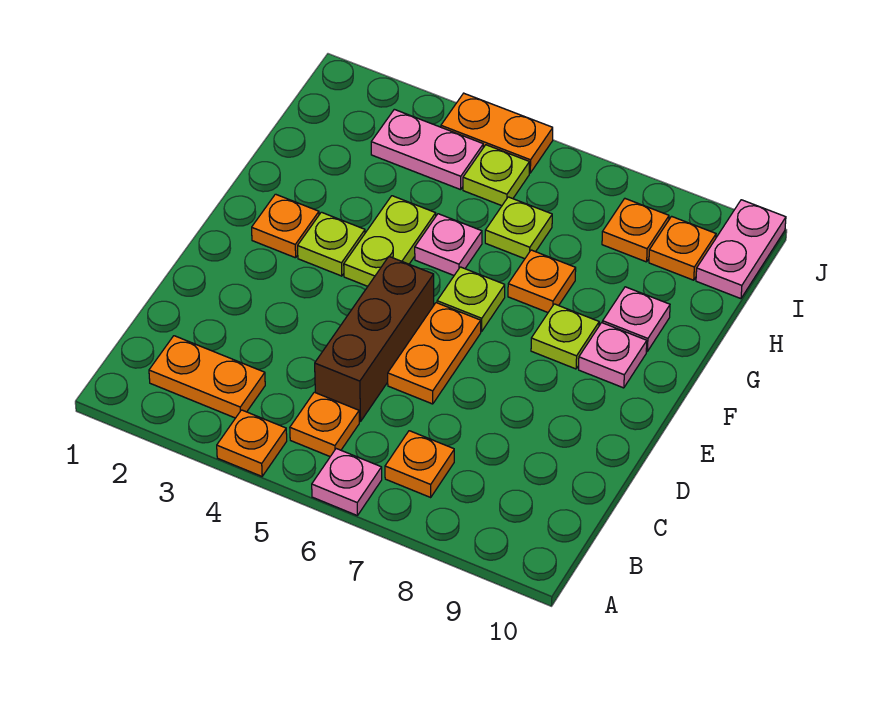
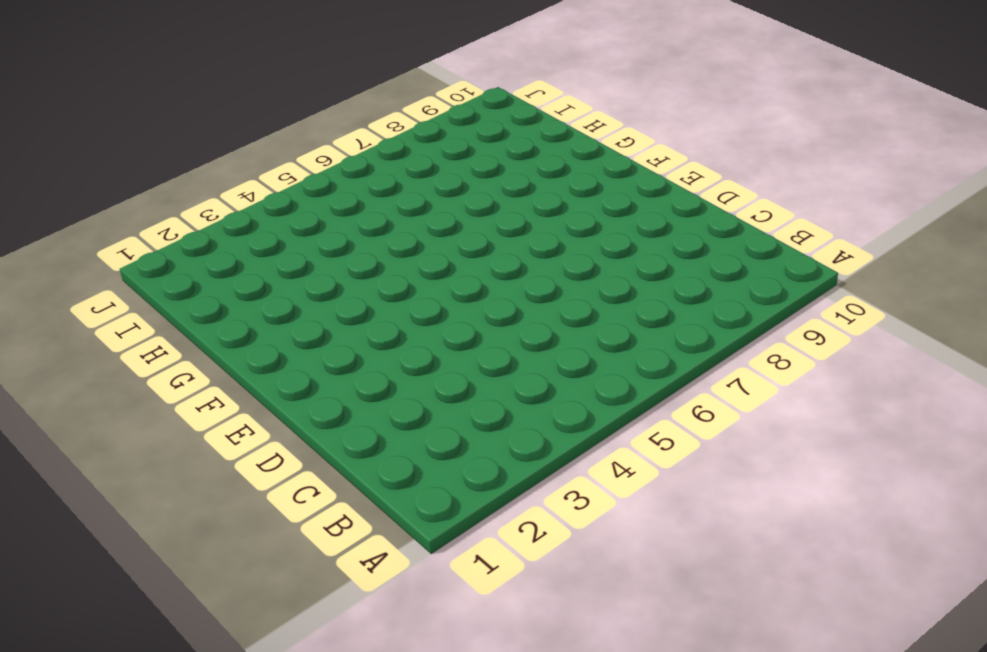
none -> orange plate A4 level 1
none -> pink plate A6 level 1
none -> orange plate B2:B3 level 1

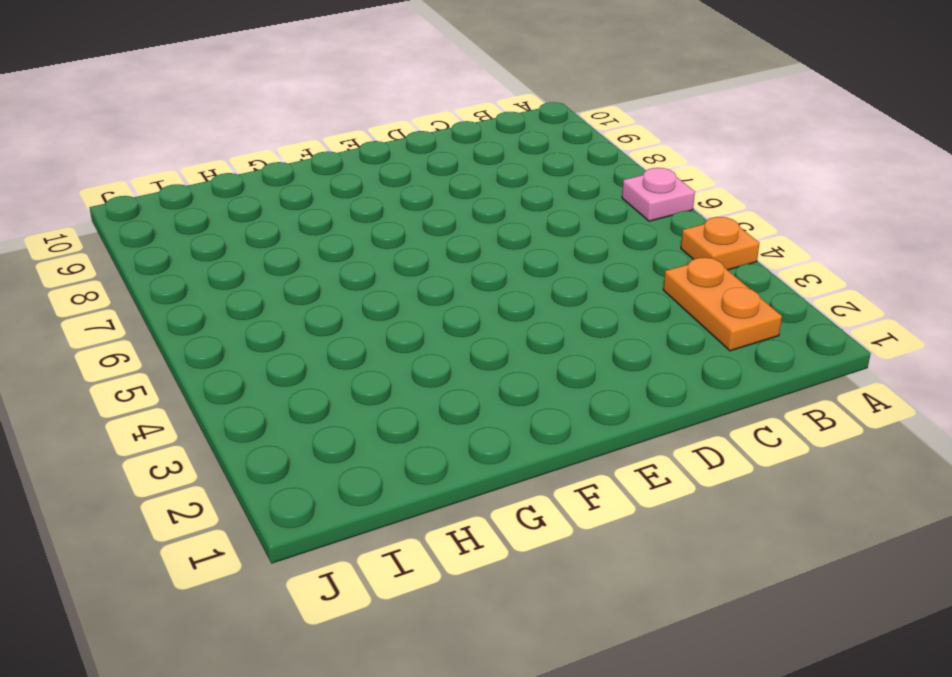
none -> orange plate B5 level 1
none -> orange plate B7 level 1
none -> brown brick C5:E5 level 1

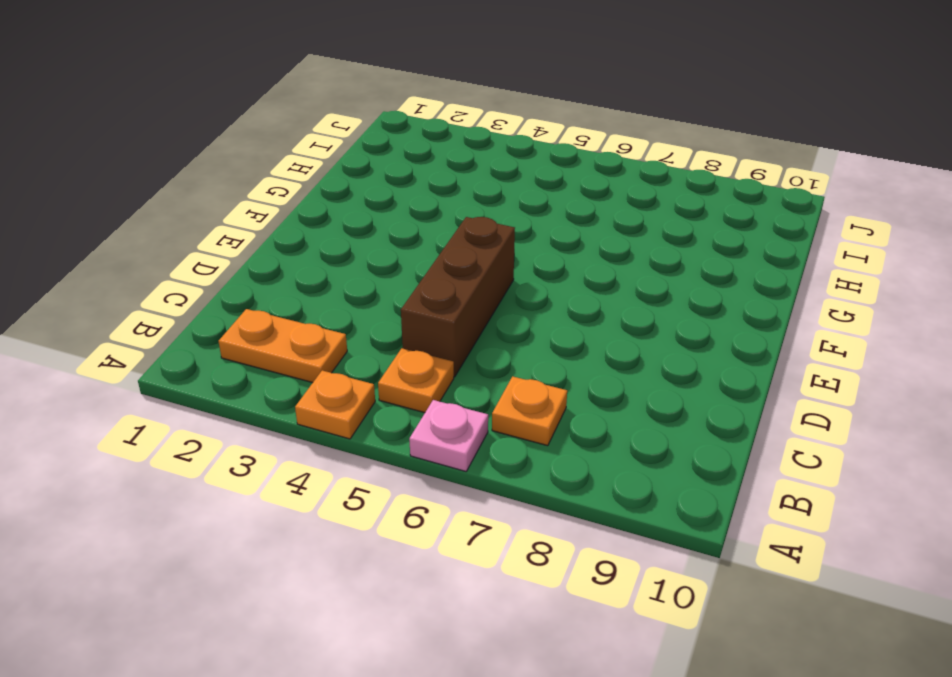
none -> orange plate D6:E6 level 1
none -> orange plate F2 level 1
none -> lime plate F3 level 1

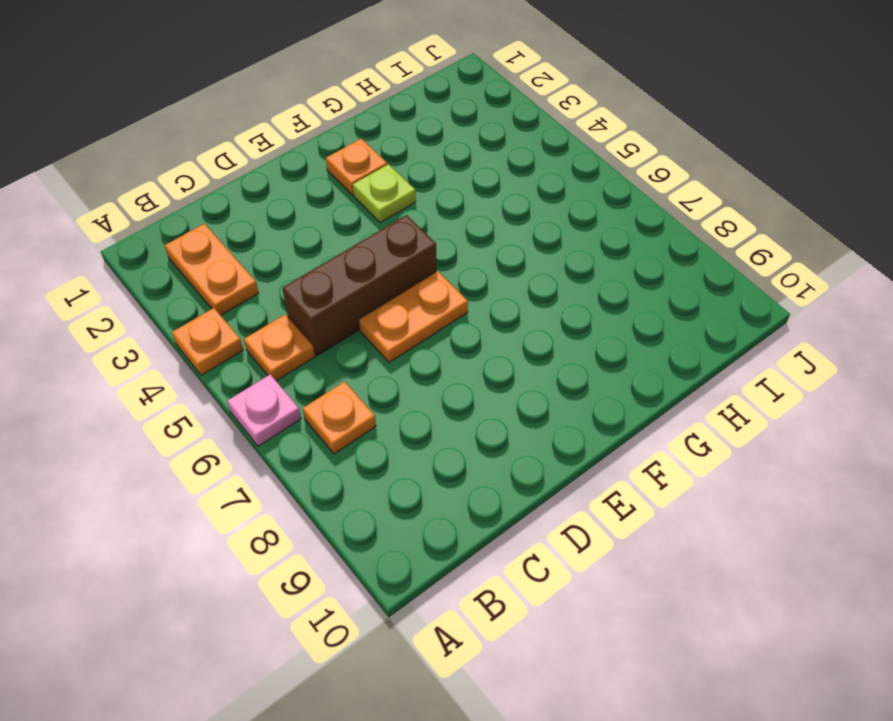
none -> lime plate F4:G4 level 1
none -> lime plate F6 level 1
none -> lime plate F8 level 1

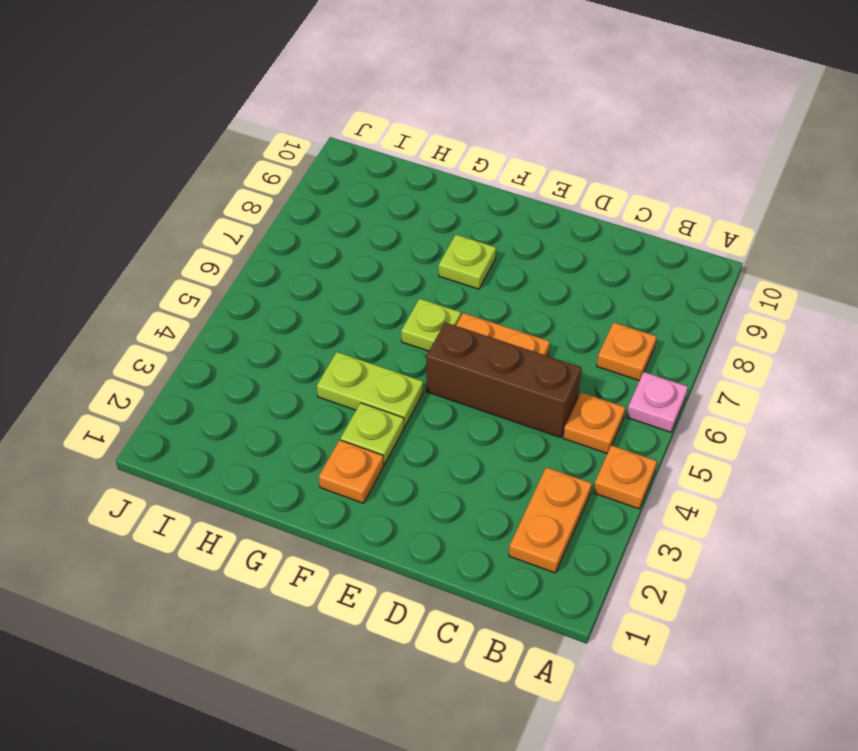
none -> pink plate F9 level 1
none -> pink plate G5 level 1
none -> orange plate G7 level 1

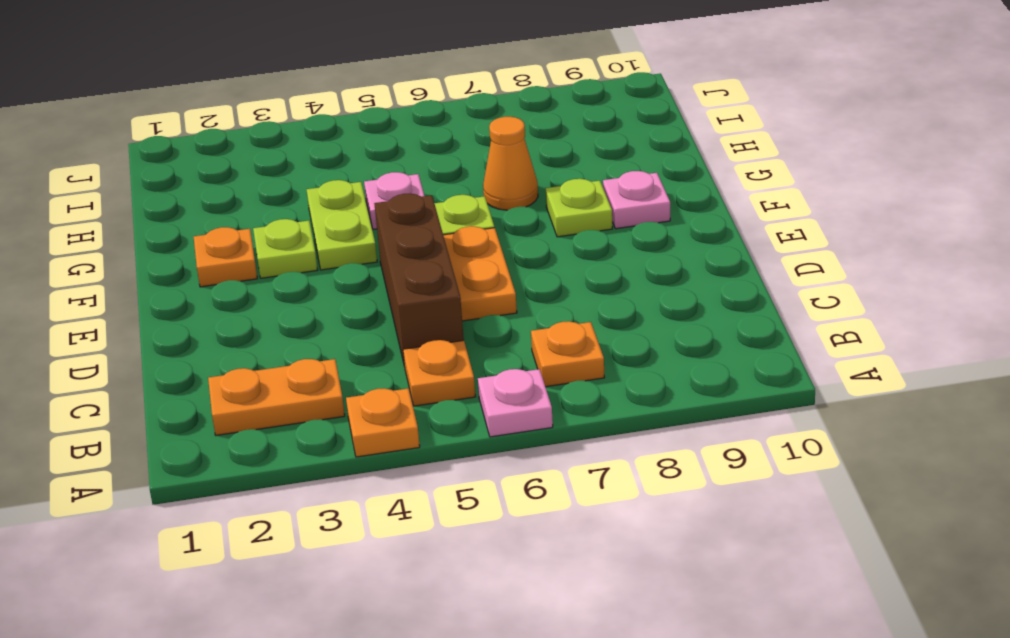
orange cone G7 level 1 -> orange plate G7 level 1
none -> pink plate G9 level 1
none -> lime plate H6 level 1
none -> pink plate I3:I4 level 1

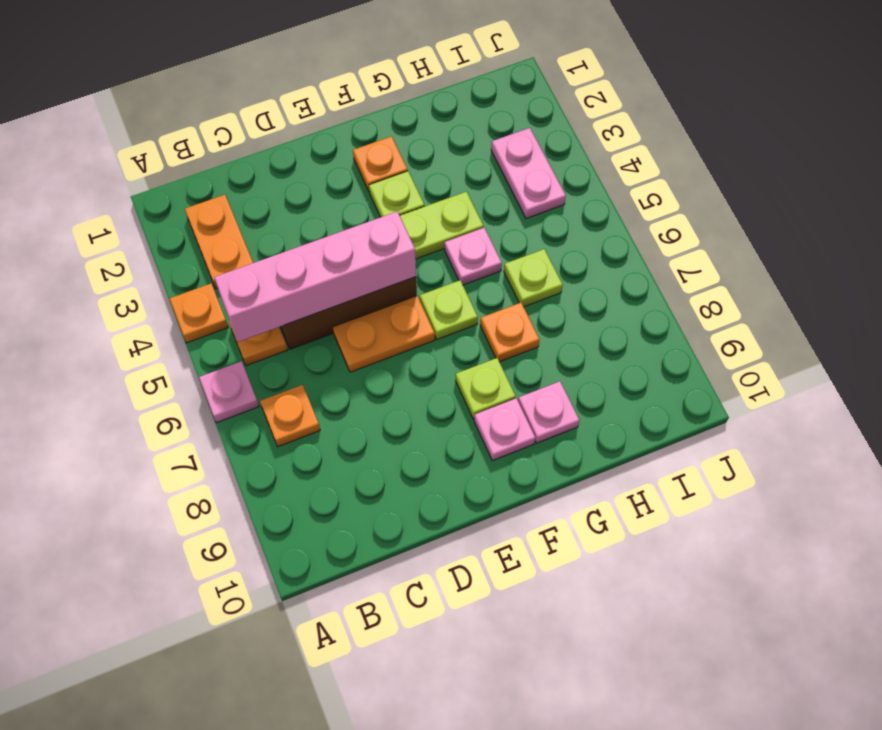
pink brick B5:E5 level 2 -> none
none -> lime plate I5 level 1
none -> orange plate I8 level 1
none -> orange plate I9 level 1

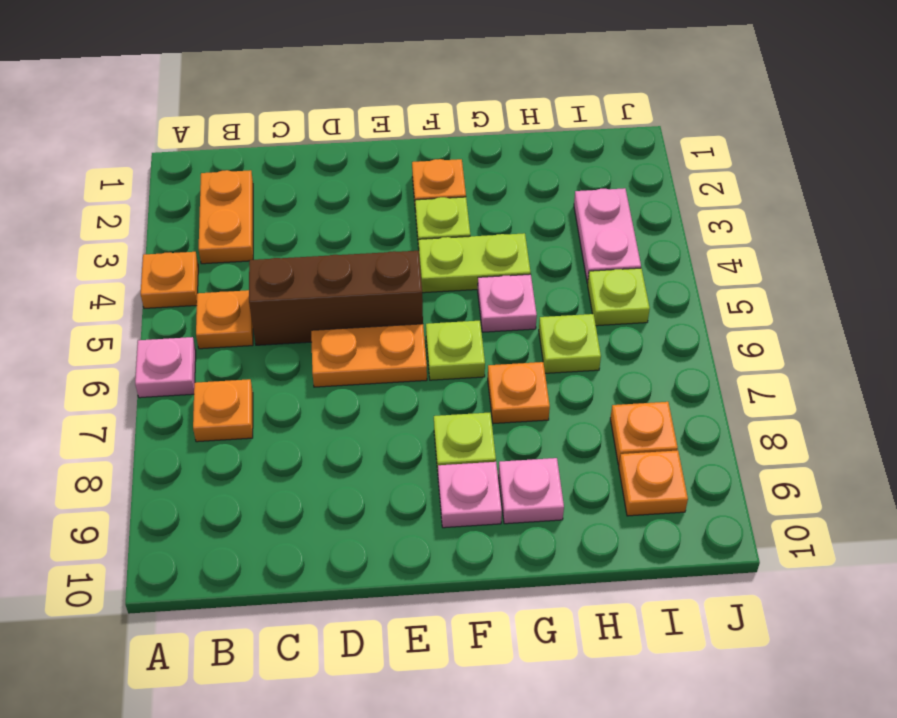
none -> pink plate I10:J10 level 1
none -> orange plate J4:J5 level 1

